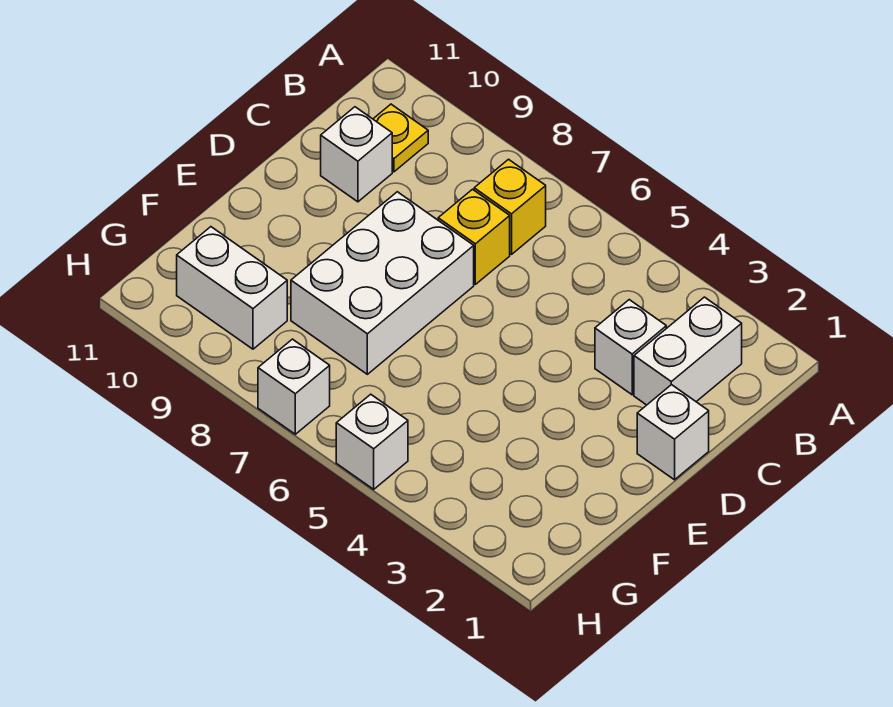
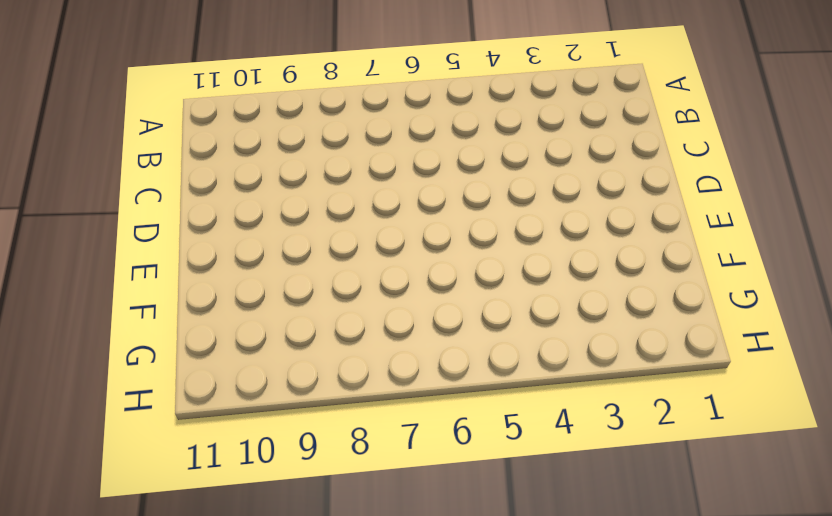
none -> white brick B2:C2 level 1
none -> yellow brick B7 level 1

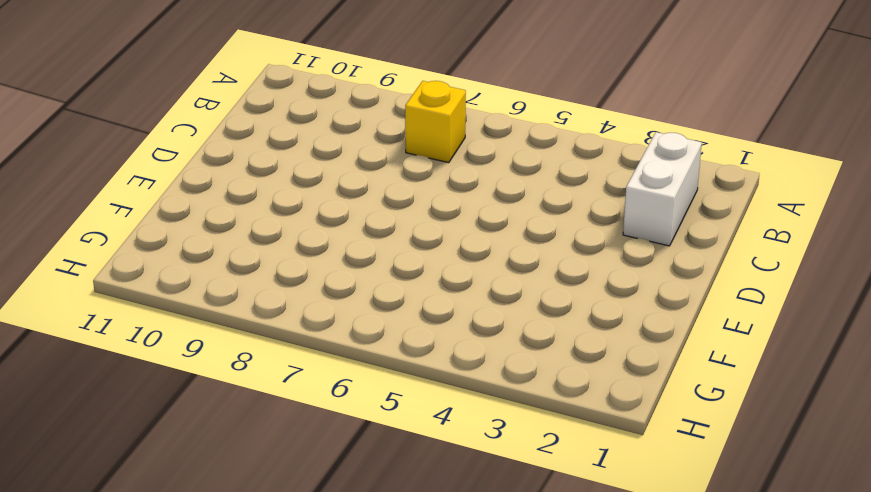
none -> yellow plate B10 level 1
none -> white brick C3 level 1

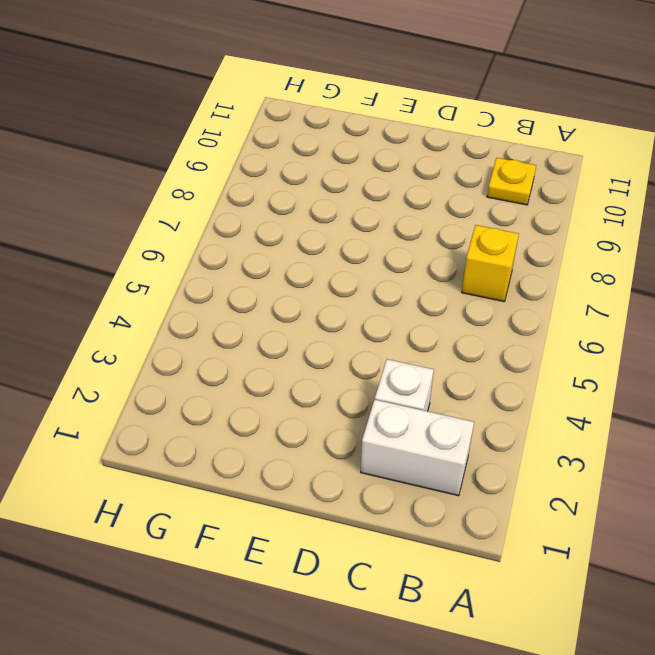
none -> yellow brick C7 level 1
none -> white brick C10 level 1

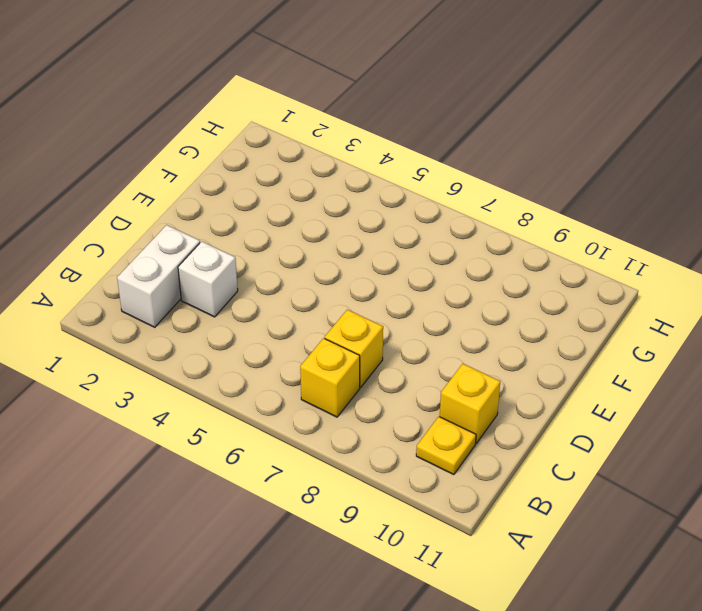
yellow brick C10 level 1 -> white brick C10 level 1
none -> white brick D1 level 1
none -> white brick D7:F8 level 1

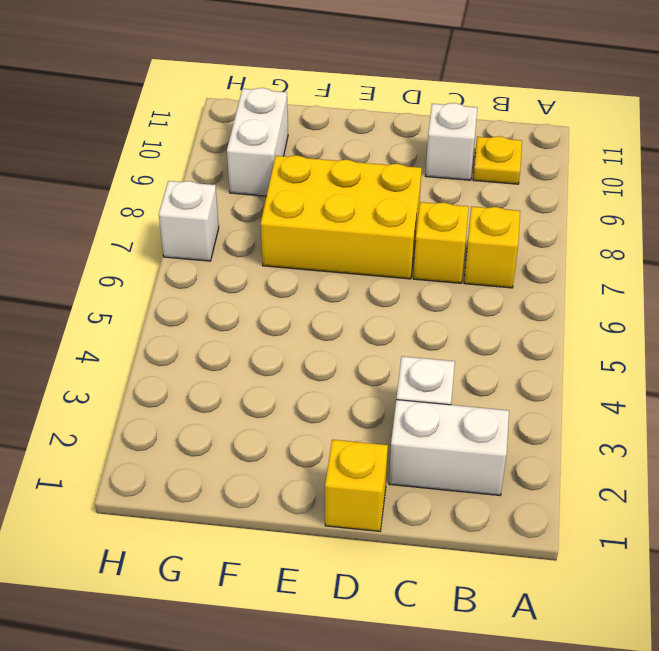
yellow brick D1 level 1 -> white brick D1 level 1
yellow brick D7:F8 level 1 -> white brick D7:F8 level 1
none -> white brick H5 level 1

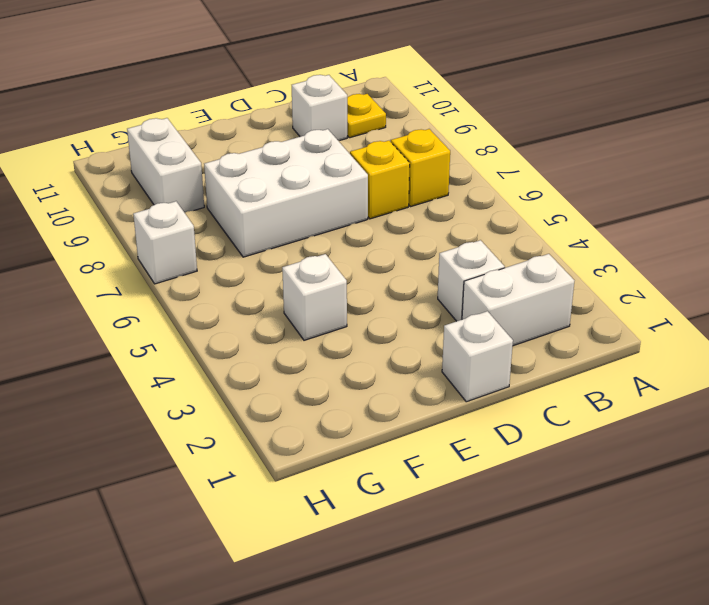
white brick F4 level 1 -> white brick H5 level 1

